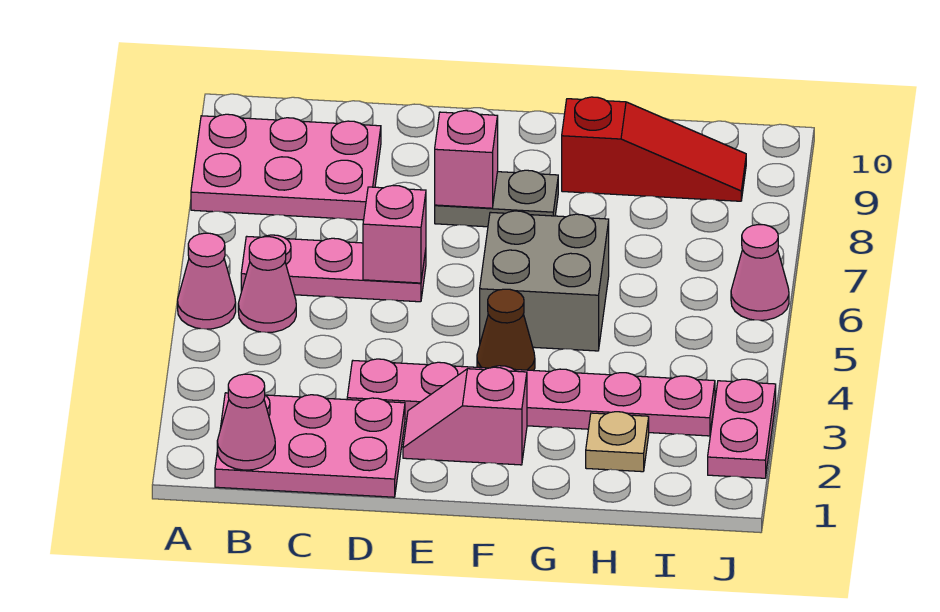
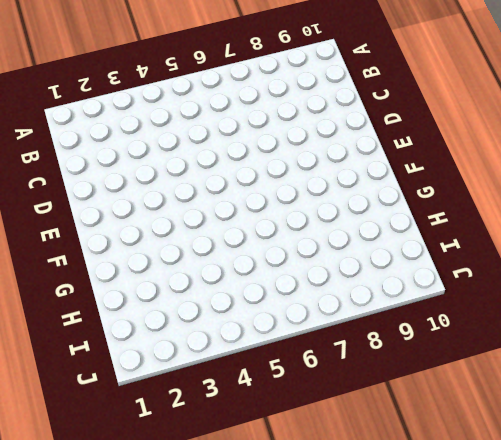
none -> pink cone A5 level 1
none -> pink plate A8:C9 level 1
none -> pink plate B1:D2 level 1

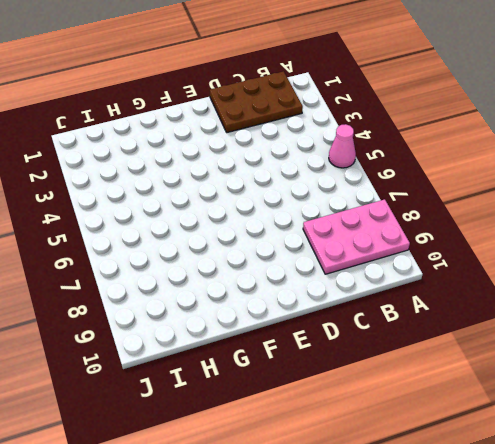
brown plate B1:D2 level 1 -> pink plate B1:D2 level 1
none -> pink cone B5 level 1
none -> pink plate B6:D6 level 1
none -> pink plate D3:I3 level 1

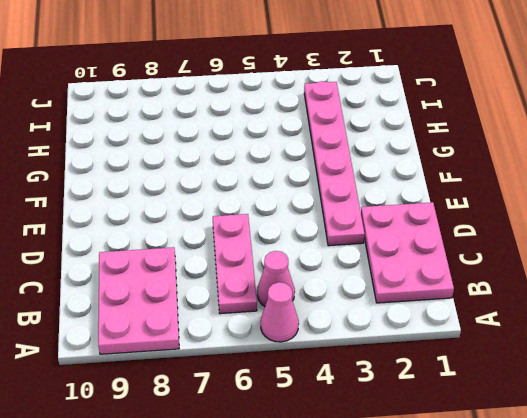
none -> pink slope E2:F2 level 1 top F
none -> grey plate E8:F8 level 1
none -> brown cone F4 level 1

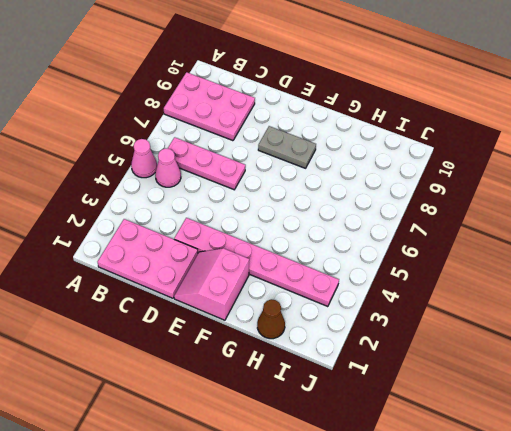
pink slope E1:F2 level 1 top F -> pink slope E2:F2 level 1 top F
brown cone H1 level 1 -> brown cone F4 level 1
none -> grey brick F5:G6 level 1
none -> red slope G9:I9 level 1 top G
none -> tan plate H2 level 1

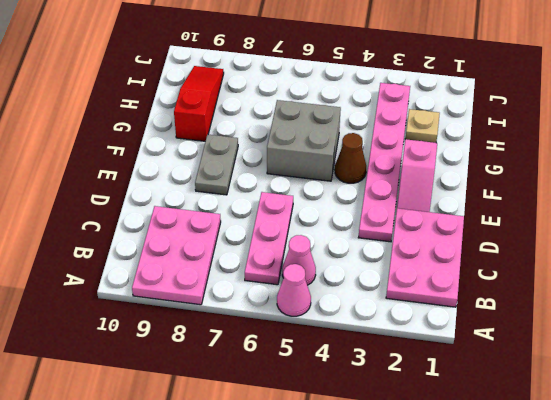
none -> pink plate J2:J3 level 1
none -> pink cone J6 level 1
none -> pink cone B1 level 2

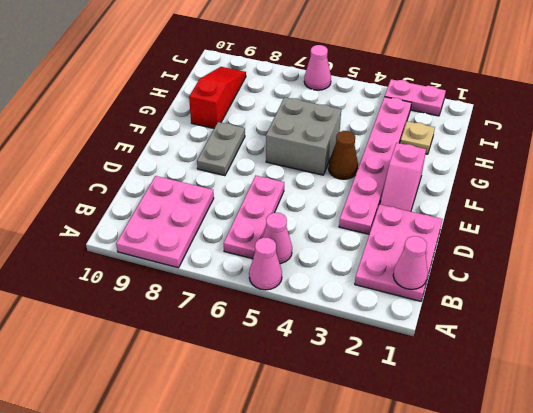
none -> pink brick D6 level 2
none -> pink brick E8 level 2

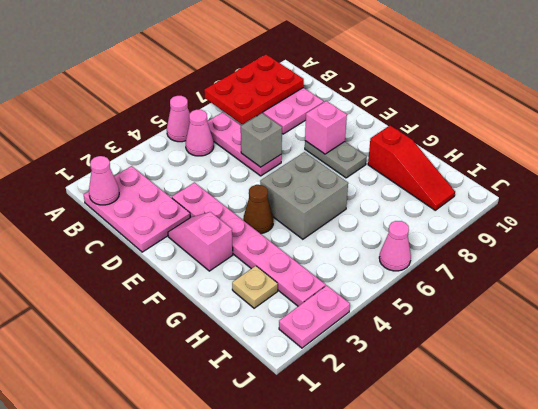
red plate A7:B9 level 2 -> none
grey brick D6 level 2 -> pink brick D6 level 2

